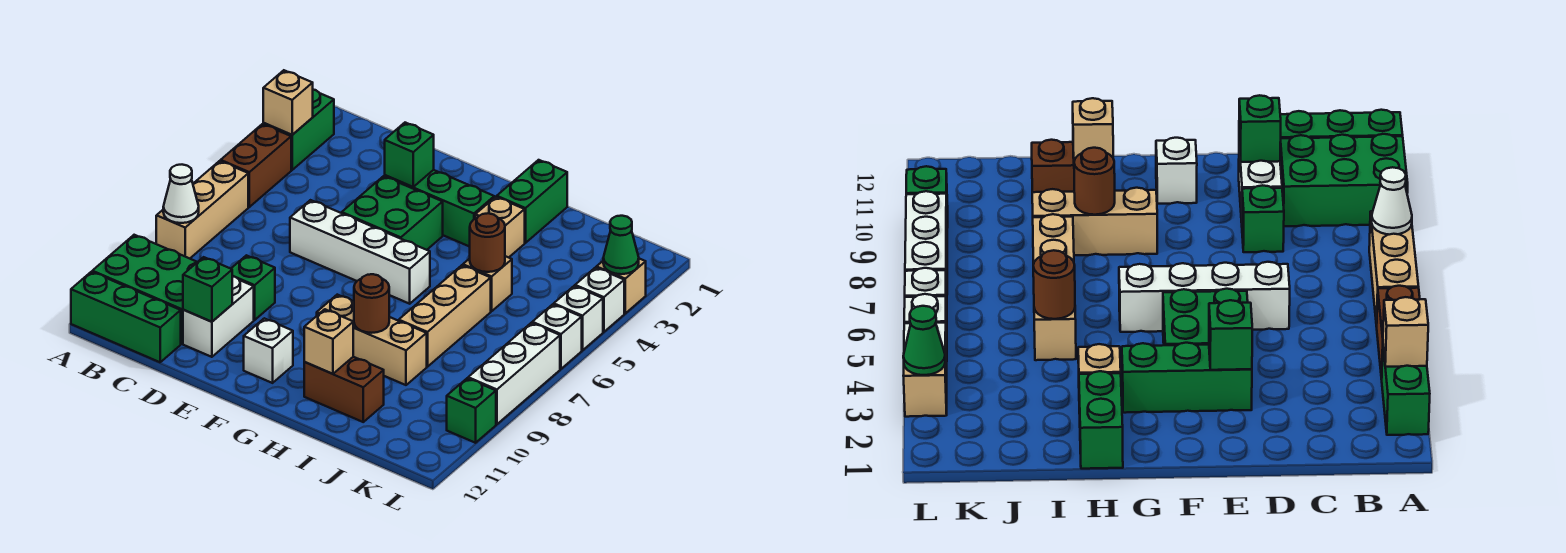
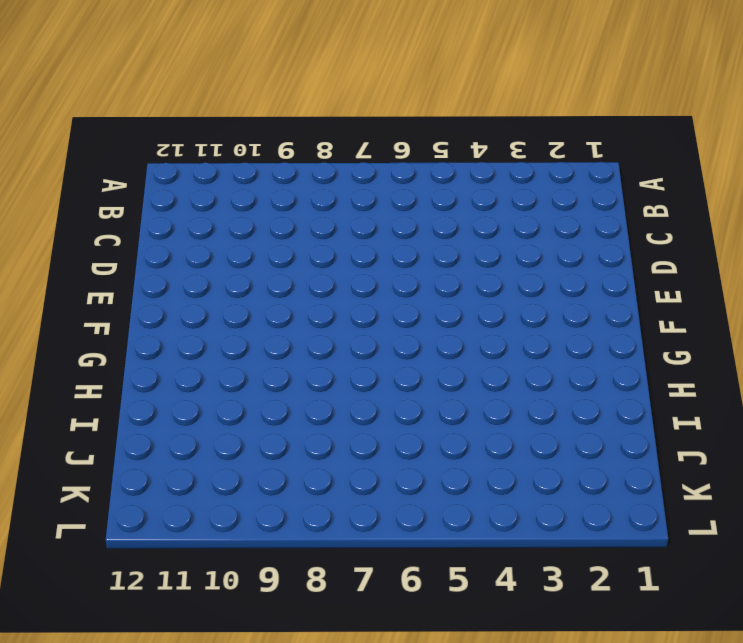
none -> green brick A2:A3 level 1
none -> brown brick A4:A5 level 1
none -> tan brick A6:A8 level 1
none -> green brick A10:C11 level 1

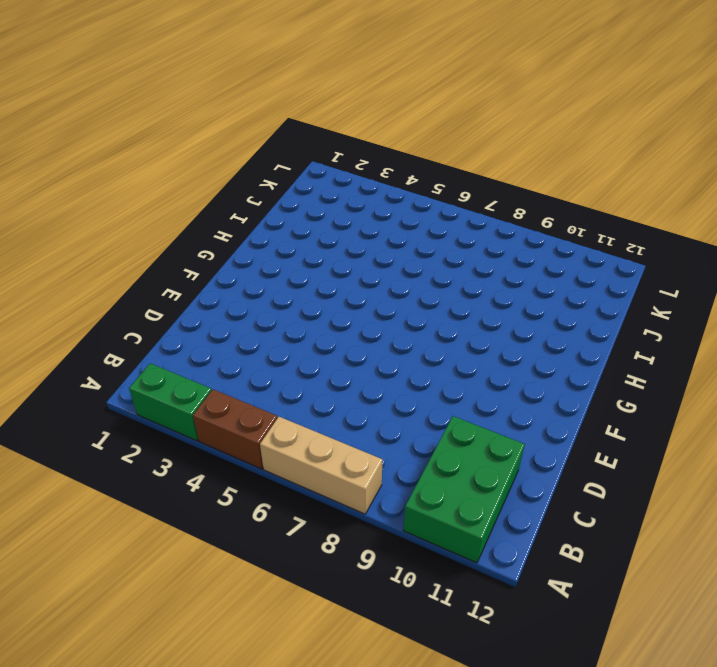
none -> green brick A12:C12 level 1
none -> white brick D6:G6 level 1
none -> green brick D9 level 1
none -> white brick D10:D11 level 1

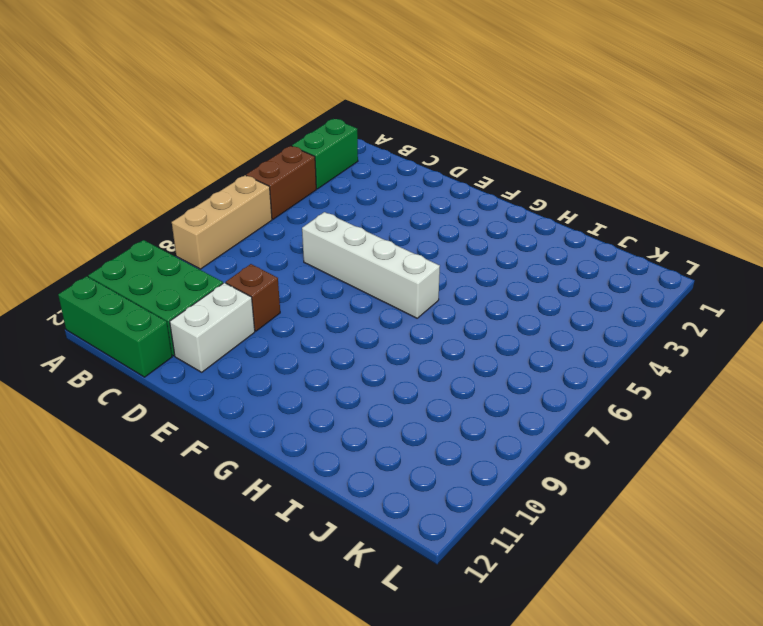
brown brick D9 level 1 -> green brick D9 level 1
none -> green brick E3:G3 level 1
none -> green brick E4:F5 level 1
none -> white brick F11 level 1
none -> tan brick G9:I9 level 1

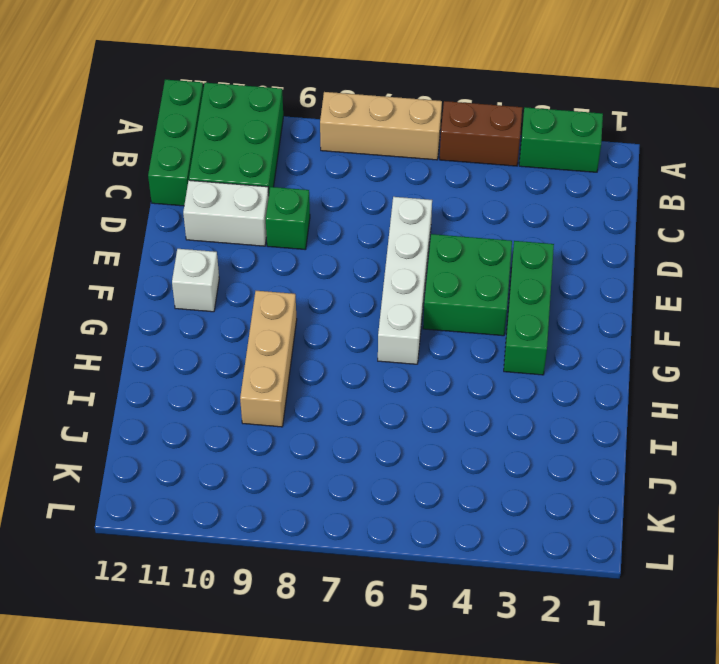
none -> green brick H1:H2 level 1
none -> tan brick H3 level 1
none -> brown brick H11:I11 level 1
none -> tan brick I5 level 1

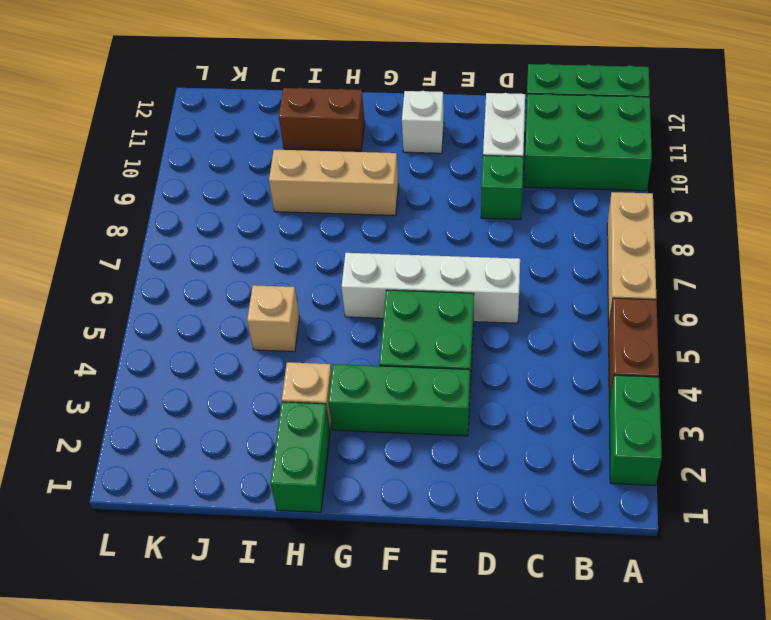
none -> tan brick I6:I8 level 1
none -> tan brick L3 level 1
none -> white brick L4 level 1
none -> white brick L5 level 1

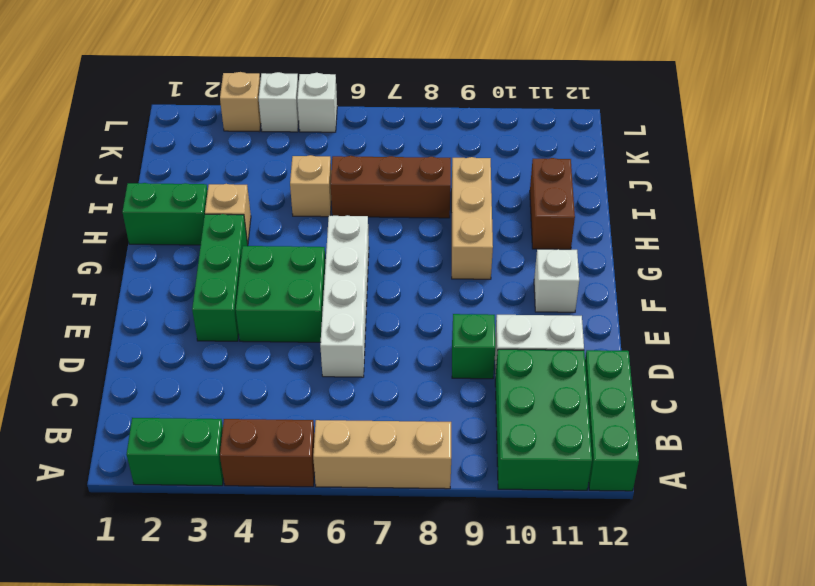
brown brick I6:I8 level 1 -> tan brick I6:I8 level 1
none -> white brick L6 level 1
none -> white brick L7:L9 level 1
none -> green brick L10 level 1
none -> tan brick A3 level 2

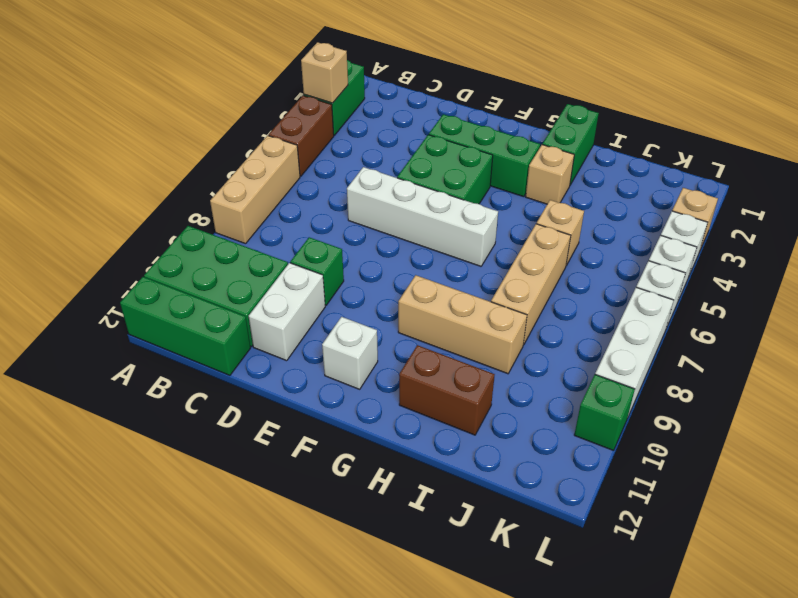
none -> white cone A8 level 2
none -> green brick D11 level 2
none -> green brick E3 level 2
none -> brown round brick H9 level 2

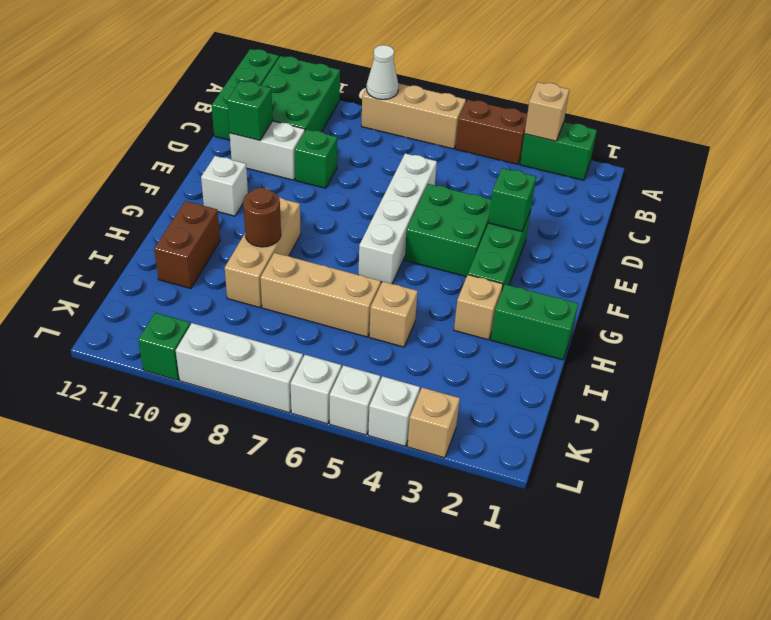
none -> tan brick H11 level 2
none -> brown round brick I5 level 2
none -> green cone L3 level 2

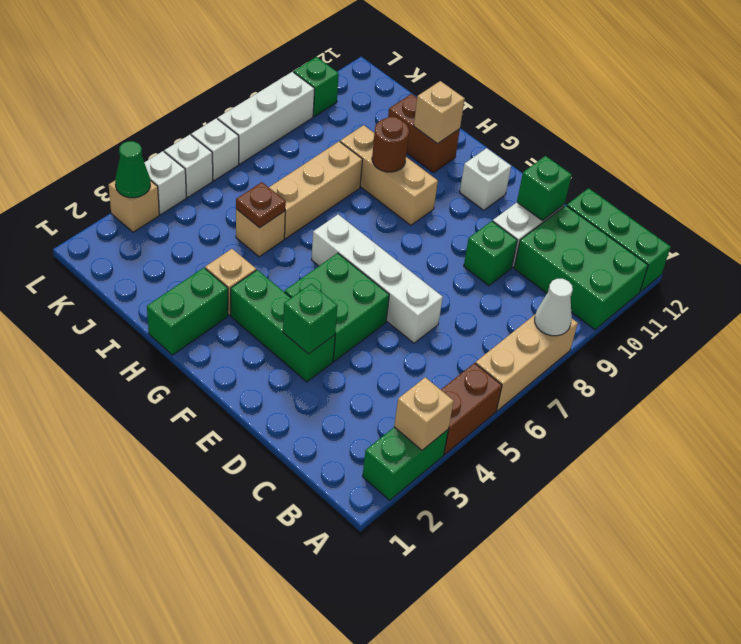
brown plate I5 level 2 -> brown round brick I5 level 2

